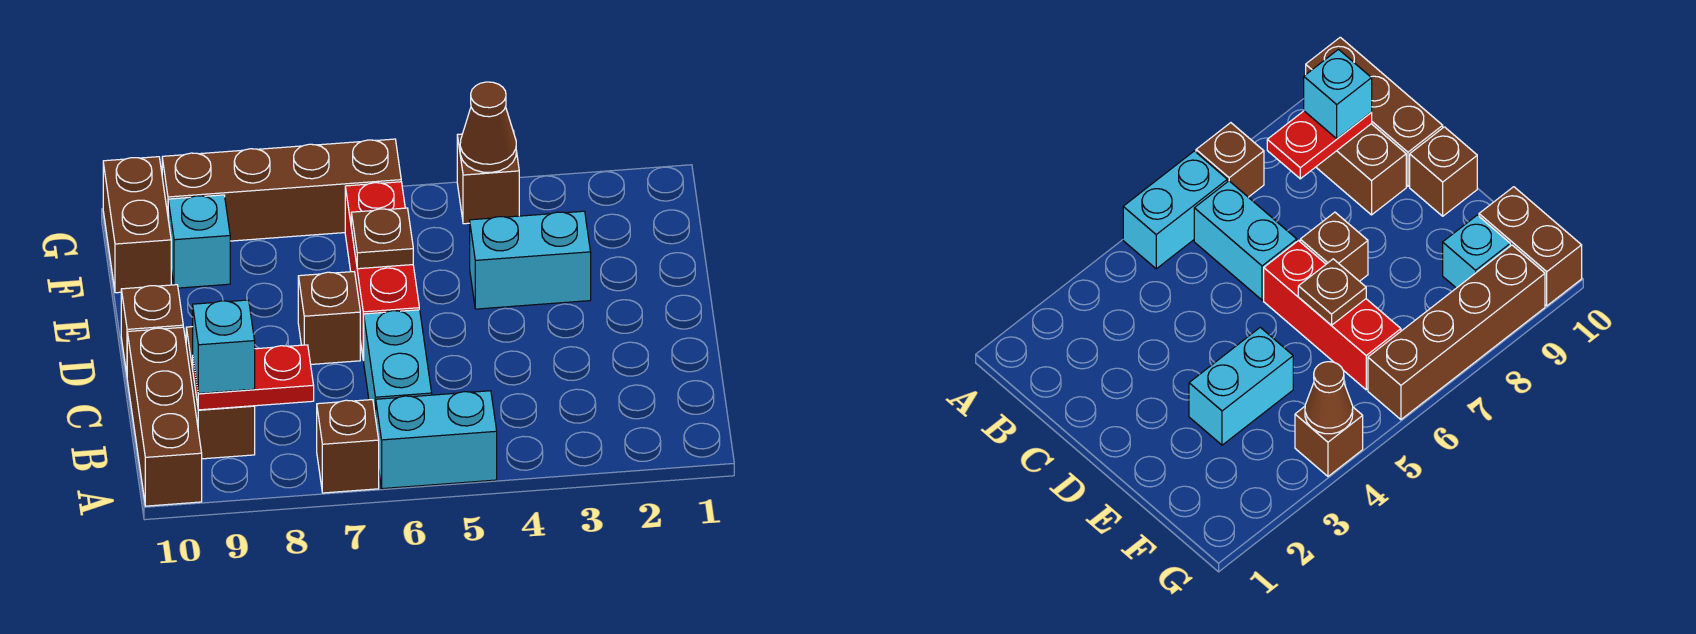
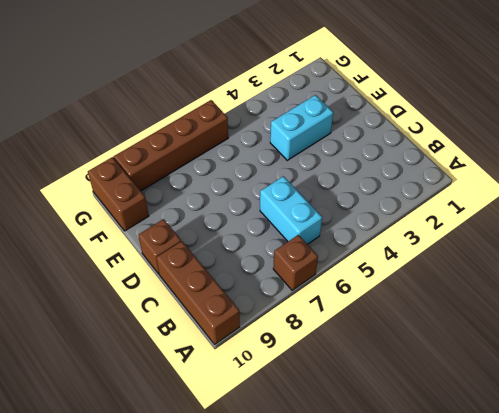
none -> cyan brick A5:A6 level 1
none -> brown brick B9:C9 level 1
none -> red brick D6:F6 level 1

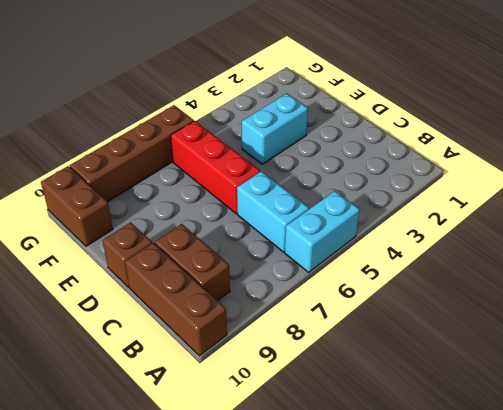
none -> brown brick A7 level 1
none -> brown brick D7 level 1
none -> cyan brick F9 level 1

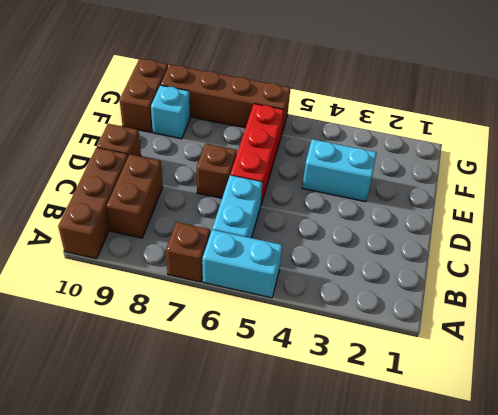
none -> brown brick G4 level 1
none -> red plate B8:B9 level 2
none -> brown plate E6 level 2

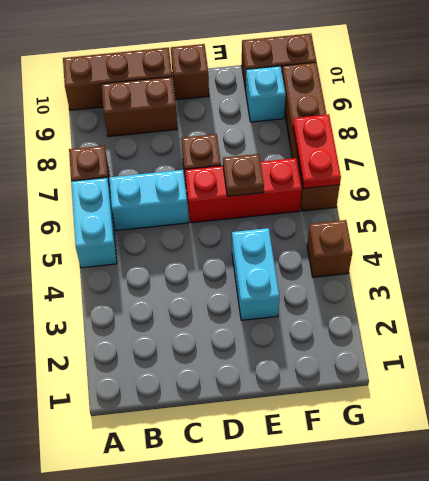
red plate G6:G7 level 2 -> red plate B8:B9 level 2
none -> brown cone G4 level 2
none -> cyan brick B9 level 3

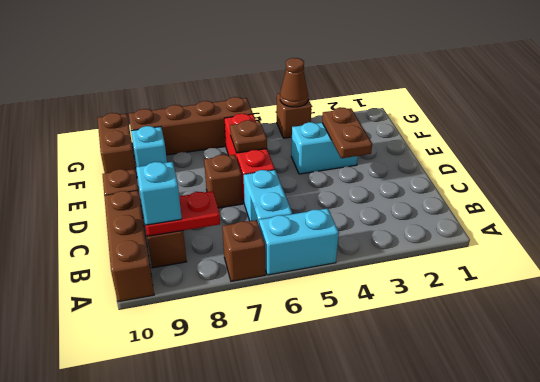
brown plate D3:E3 level 2 -> none

